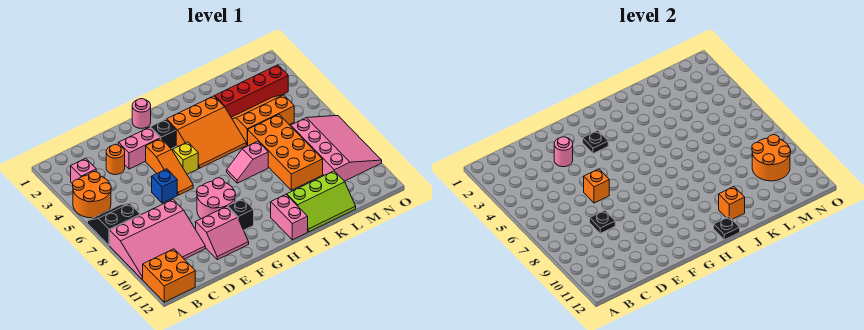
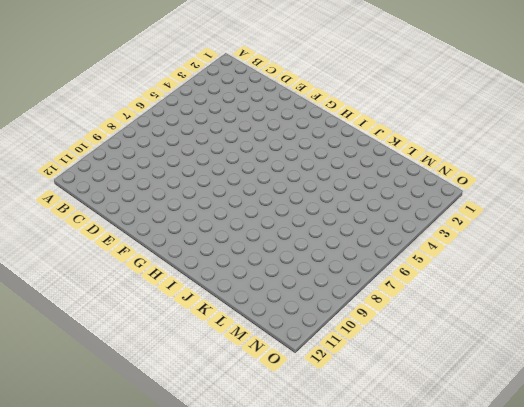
none -> orange round brick A4:B5 level 1
none -> black slope A6:B7 level 1 top 7
none -> pink slope A8:D10 level 1 top 8
none -> orange brick A11:B12 level 1

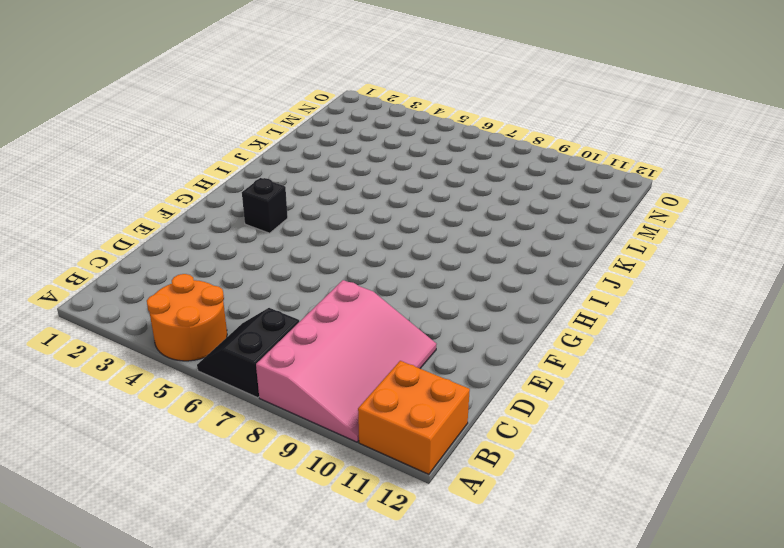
none -> pink brick B3 level 1
none -> orange round brick D3 level 1
none -> pink brick E3:F3 level 1
none -> blue brick E6 level 1

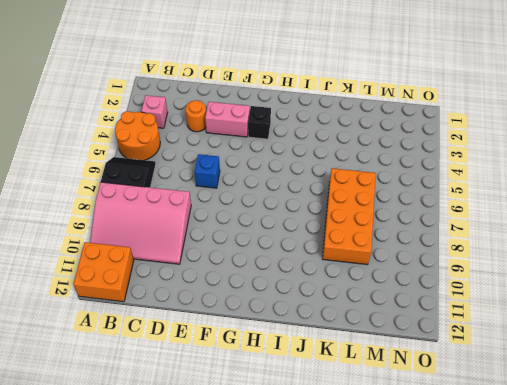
none -> pink slope E10:F11 level 1 top 10
none -> orange slope F4:F6 level 1 top 4
none -> pink round brick F8:G9 level 1
none -> pink round brick G1 level 1

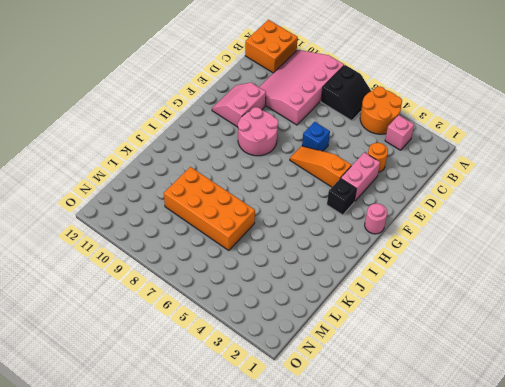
none -> yellow brick G5 level 1
none -> black brick G10 level 1
none -> orange slope H3:J5 level 1 top 3
none -> pink slope I7:J7 level 1 top J

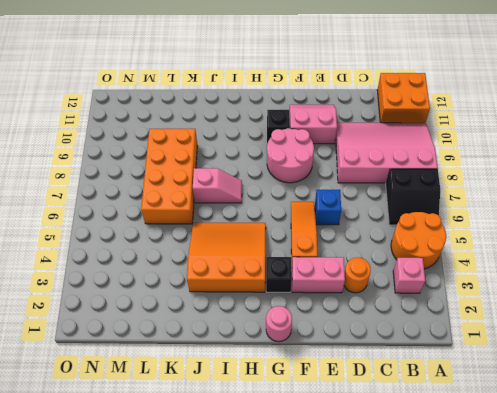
none -> yellow brick G5 level 1
none -> pink brick I11:I12 level 1
none -> lime slope J11:L12 level 1 top 11
none -> red brick K3:N3 level 1

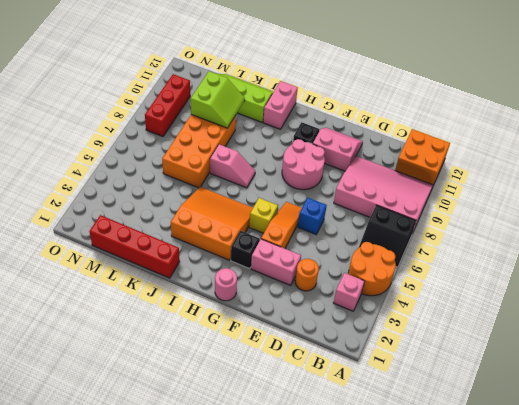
red brick J1:M1 level 1 -> red brick K3:N3 level 1
lime slope K9:L10 level 2 top L -> none
red brick N8:N10 level 1 -> pink slope M7:O10 level 1 top M
none -> orange slope K4:M5 level 1 top 5
none -> black plate D8 level 2
none -> pink round brick E3 level 2
none -> orange brick E6 level 2

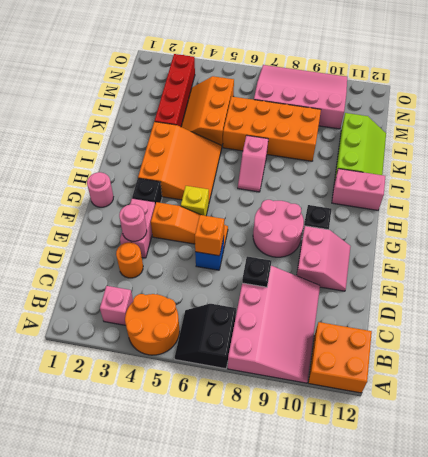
none -> black plate G3 level 2
none -> black plate I12 level 2
none -> orange brick J11 level 2
none -> orange round brick M9:N10 level 2

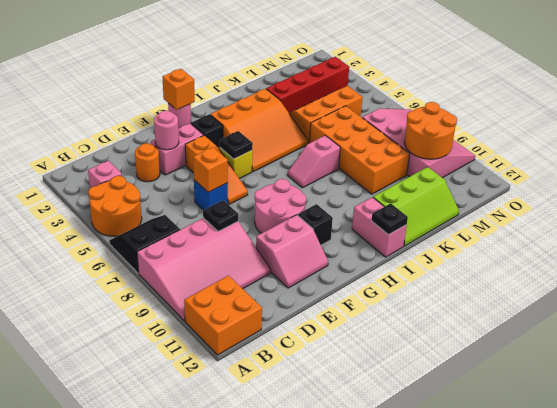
orange brick G1 level 2 -> orange brick J11 level 2
black plate G5 level 2 -> black plate G3 level 2

